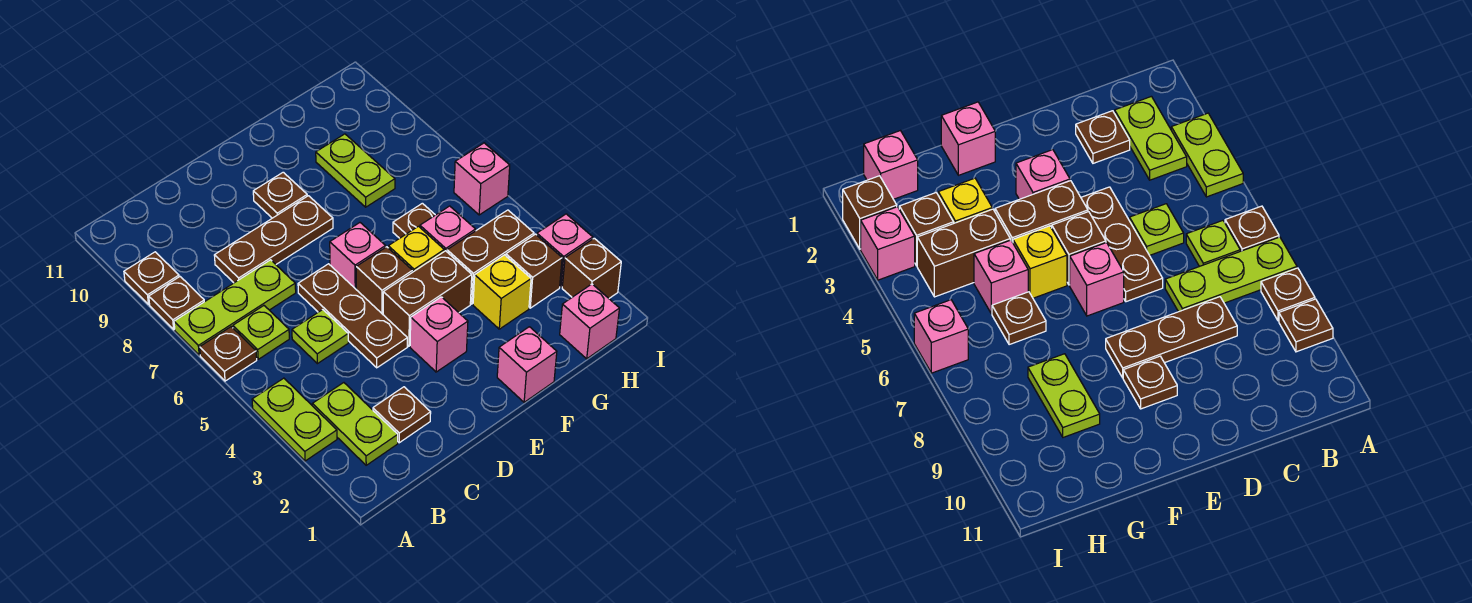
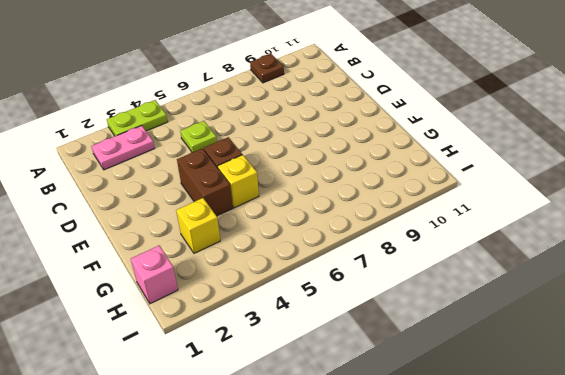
pink plate B2:B3 level 1 -> lime plate B2:B3 level 1
none -> brown plate A6 level 1
none -> lime plate A7:C7 level 1
none -> brown plate A8 level 1

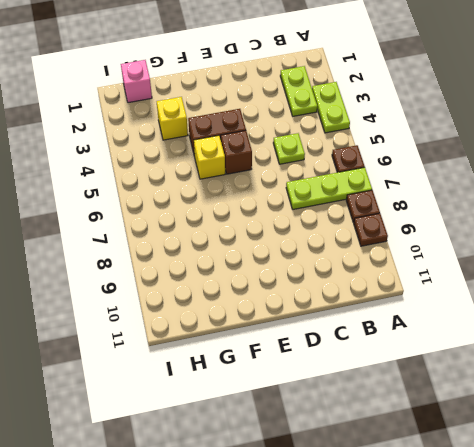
none -> lime plate B6 level 1
none -> brown plate C2 level 1
none -> brown plate C8:E8 level 1

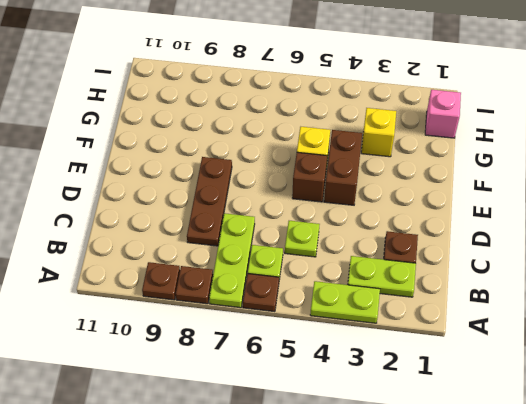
none -> brown plate D4:D6 level 1
none -> pink brick E3 level 1
none -> pink brick E6 level 1

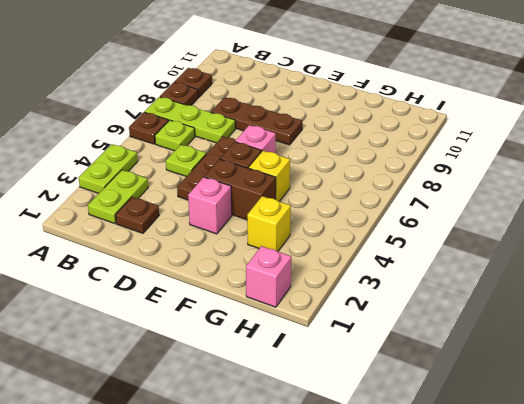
none -> brown plate E9 level 1
none -> pink brick F1 level 1
none -> brown brick G4:H4 level 1

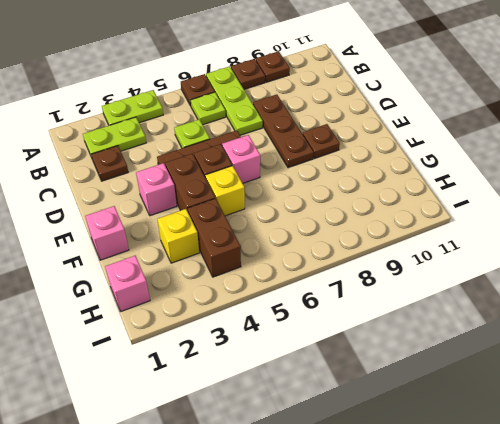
none -> pink brick G5 level 1
none -> brown plate G6 level 1
none -> lime plate G8:G9 level 1

